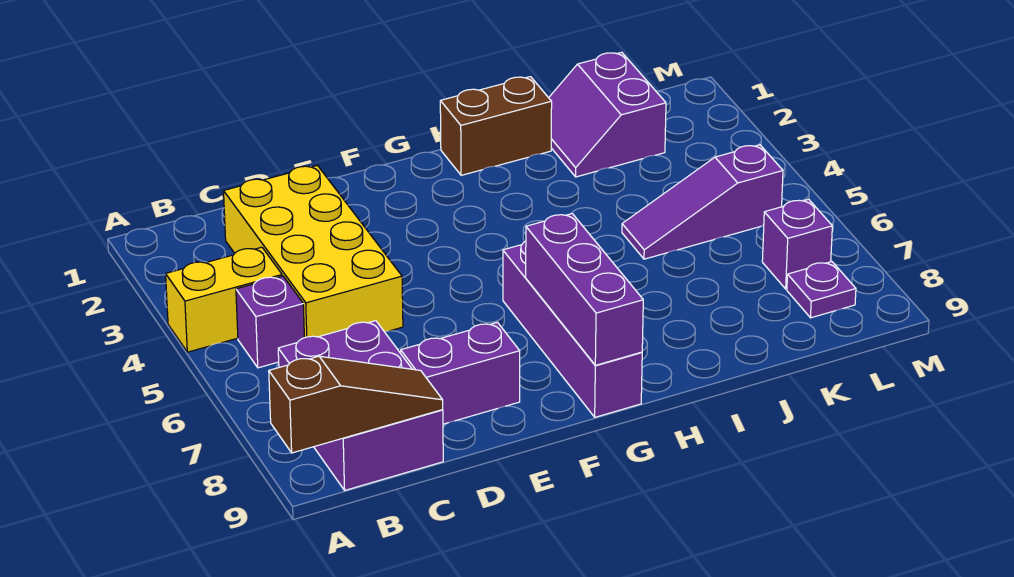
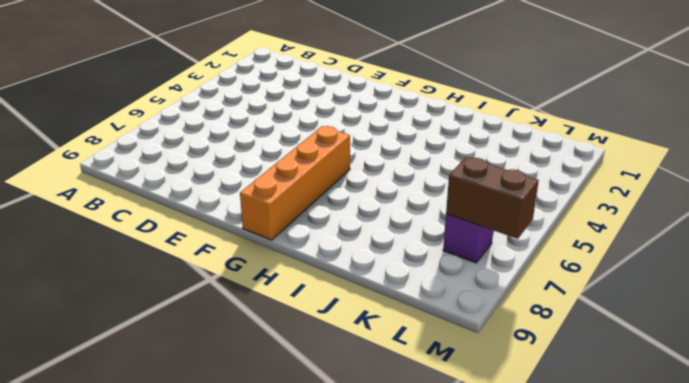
orange brick G6:G9 level 1 -> purple brick G6:G9 level 1
brown brick L7:M7 level 2 -> brown brick H1:I1 level 1
none -> yellow brick A4:B4 level 1
none -> purple brick B5 level 1
none -> purple brick B7:C9 level 1

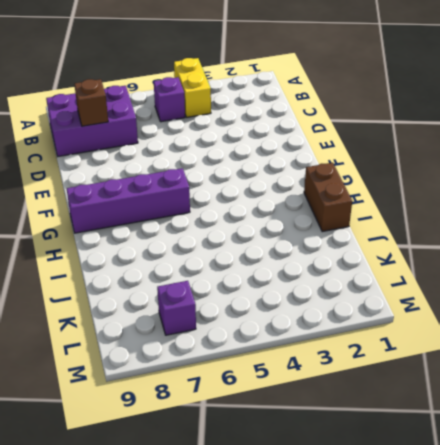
brown brick C8 level 2 -> none
none -> yellow brick C2:D5 level 1
none -> purple brick D8:E8 level 1
none -> purple slope J1:K2 level 1 top K

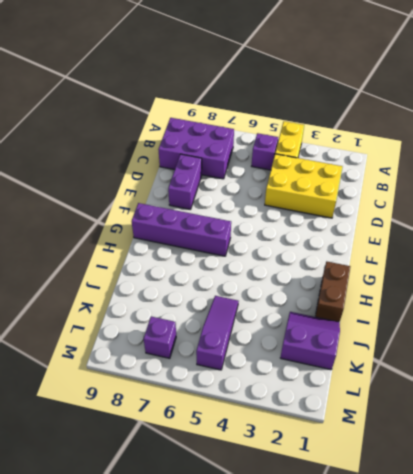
yellow brick C2:D4 level 1 -> yellow brick C2:D5 level 1
none -> purple plate L8 level 1
none -> brown slope A9:C9 level 2 top A
none -> purple brick G7:G9 level 2

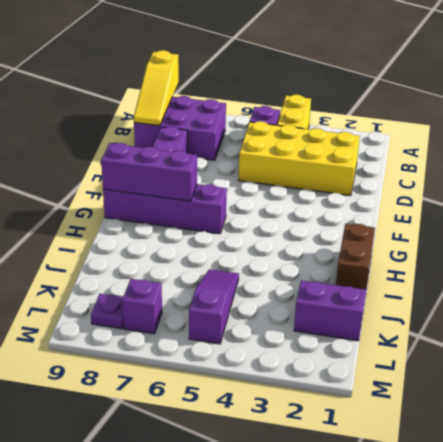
yellow slope A9:C9 level 2 top A -> brown slope A9:C9 level 2 top A

